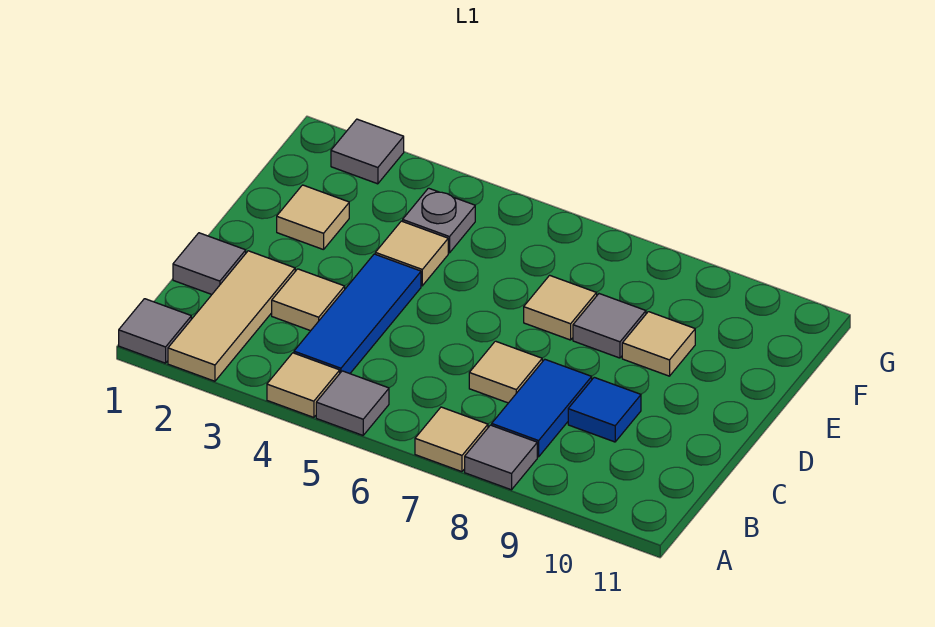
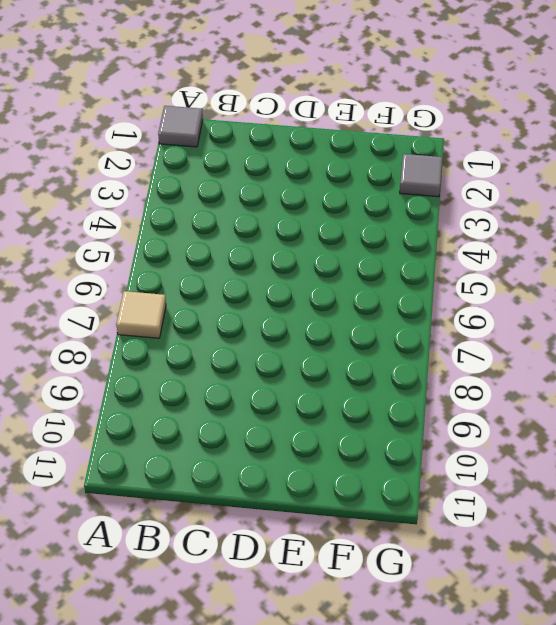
none -> tan tile A2:C2 level 1
none -> tan tile A4 level 1
none -> grey tile A5 level 1

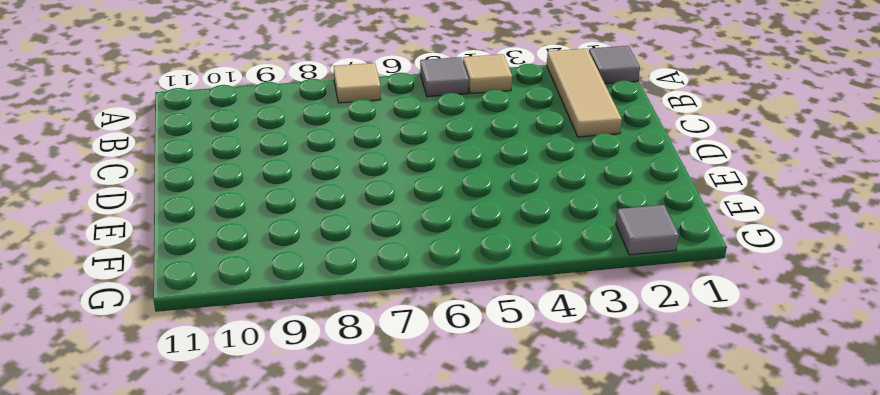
none -> grey tile A8 level 1
none -> blue tile B4:D4 level 1
none -> blue tile B8:C8 level 1

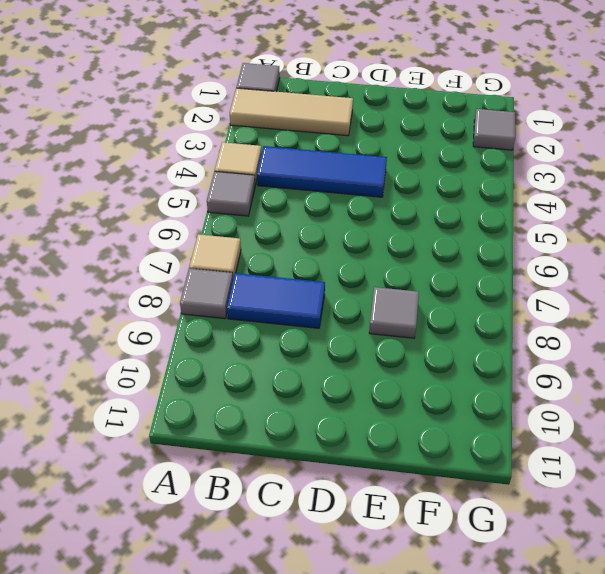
none -> grey tile C1 level 1
none -> tan tile C3 level 1
none -> tan tile C7 level 1

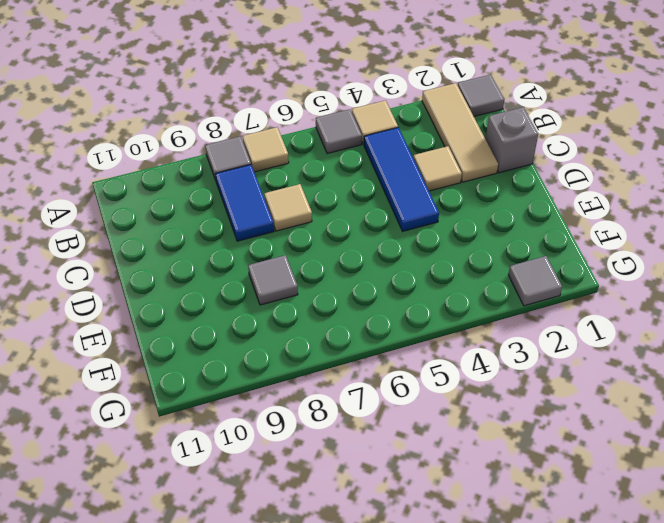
grey brick C1 level 1 -> grey tile C1 level 1
none -> blue tile C9 level 1
none -> tan tile E2 level 1
none -> tan tile E4 level 1

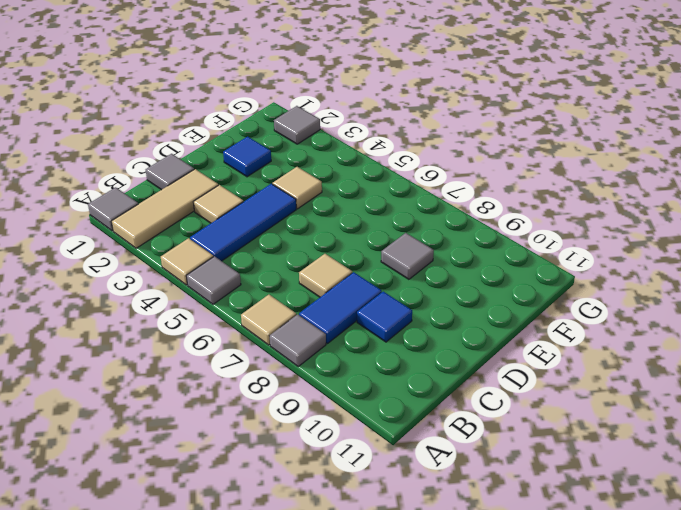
blue tile E2 level 1 -> tan tile E2 level 1
none -> tan tile E7 level 1
none -> tan tile E9 level 1
none -> grey plate F4 level 1

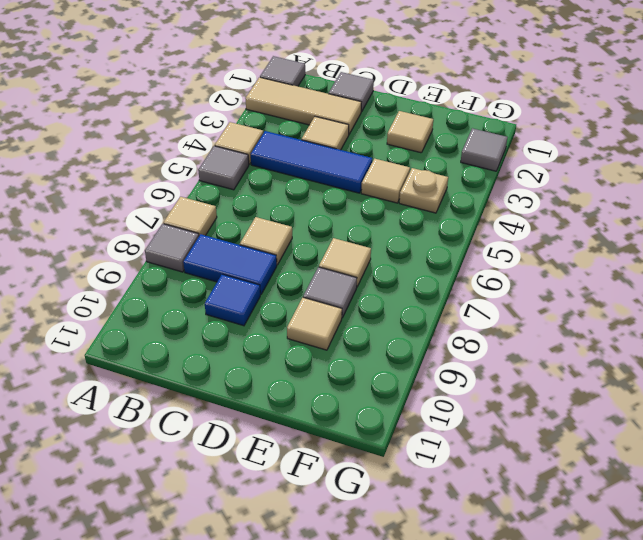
tan plate F4 level 1 -> grey plate F4 level 1

